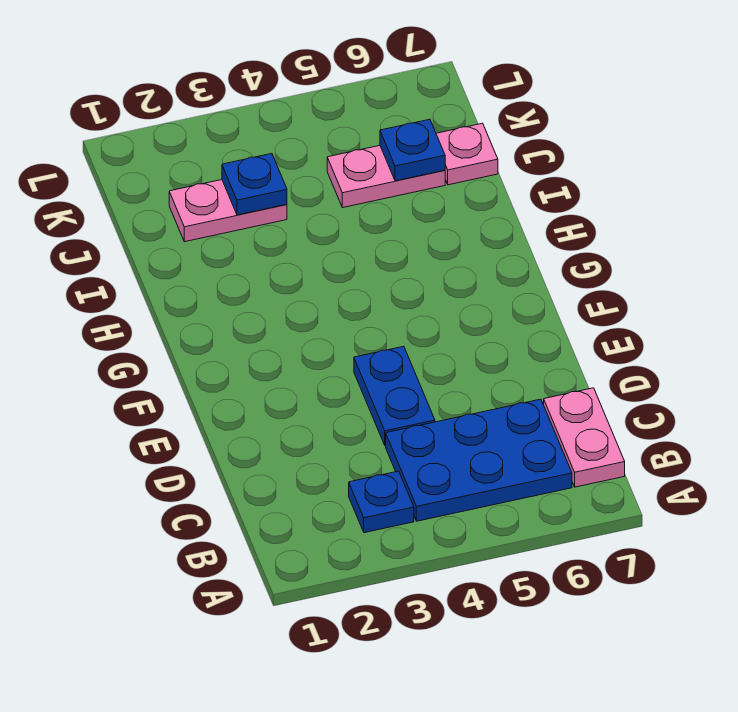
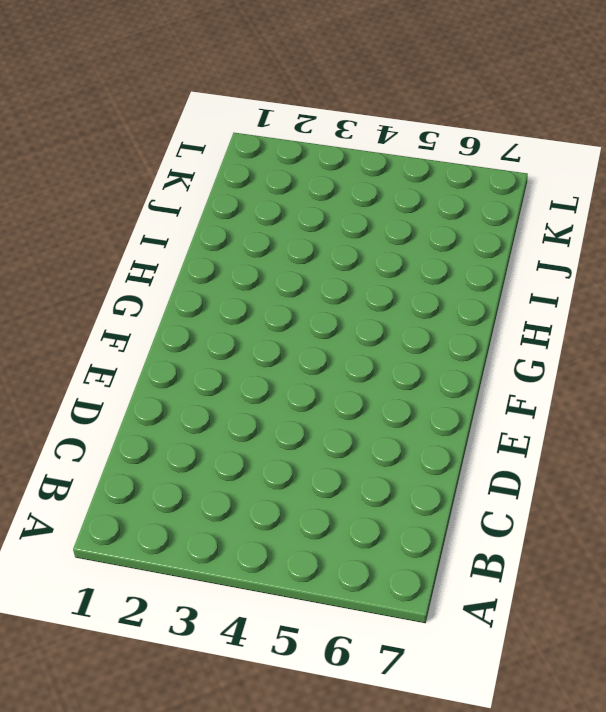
none -> blue plate B3 level 1
none -> blue plate B4:C6 level 1

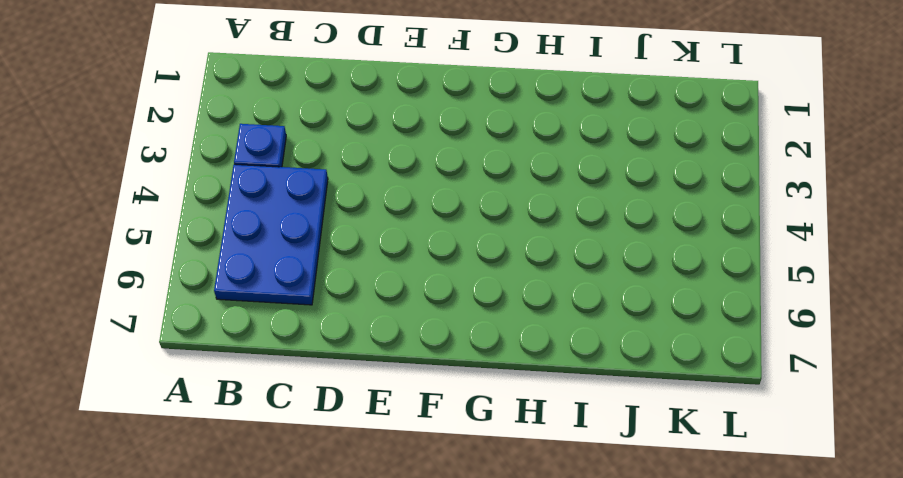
none -> pink plate B7:C7 level 1
none -> blue plate D4:E4 level 1

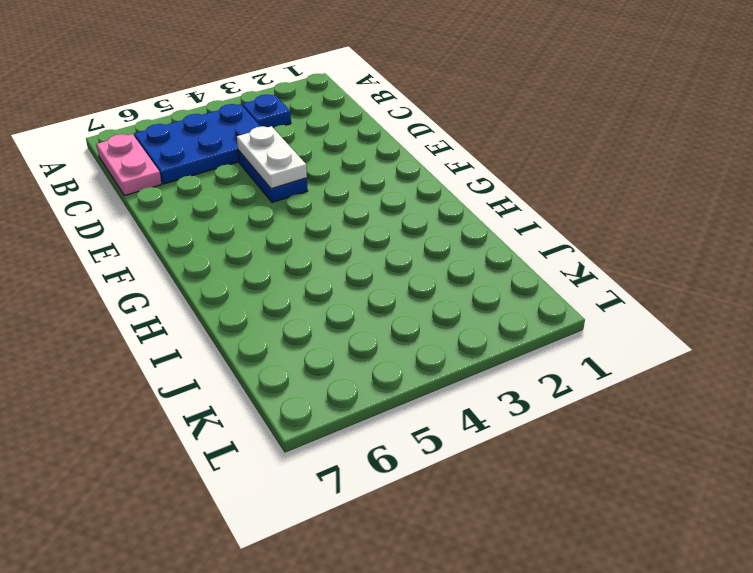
white plate D4:E4 level 2 -> none
none -> pink plate J2:J3 level 1
none -> pink plate J5:J6 level 1

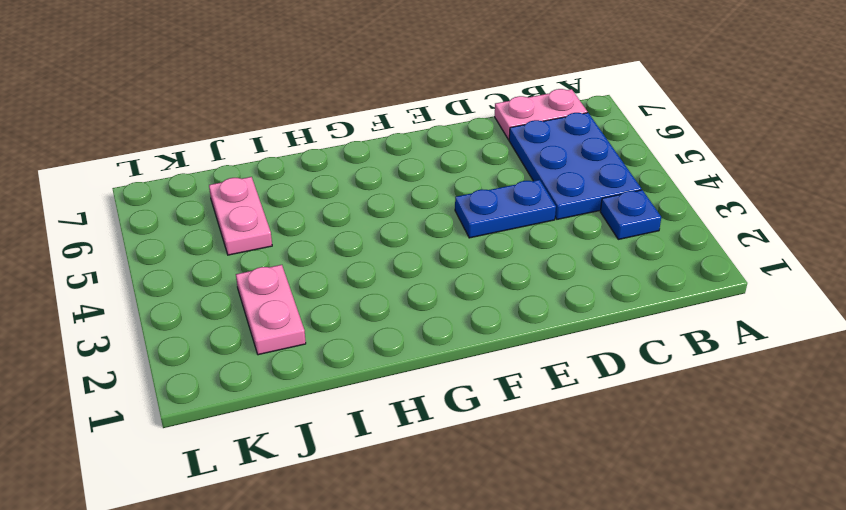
none -> pink plate J7 level 1
none -> blue plate J3 level 2

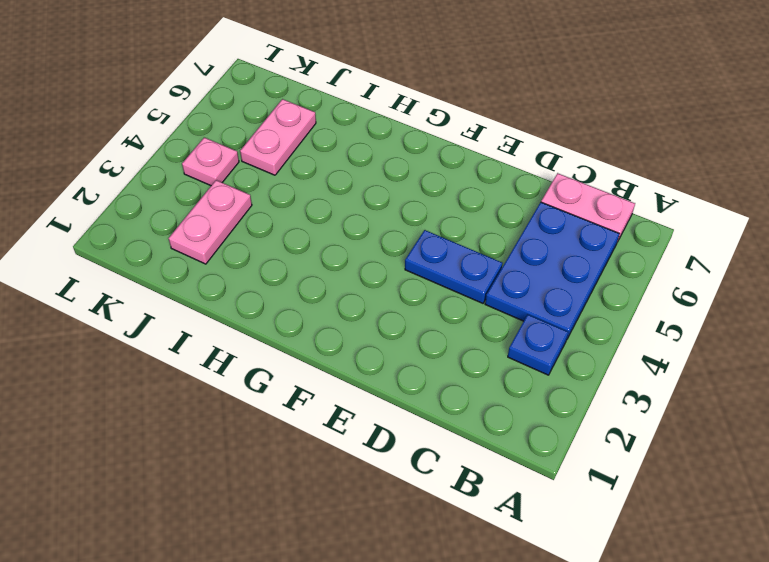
pink plate K4 level 1 -> pink plate J7 level 1
none -> blue plate J3 level 2
none -> blue plate J6 level 2

